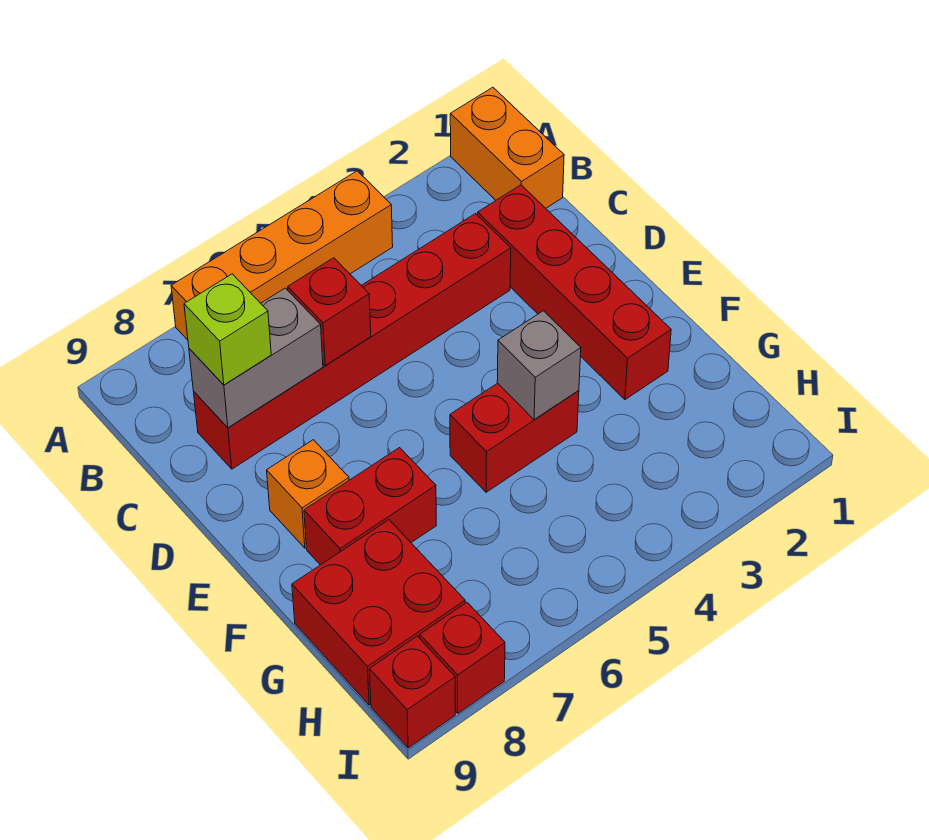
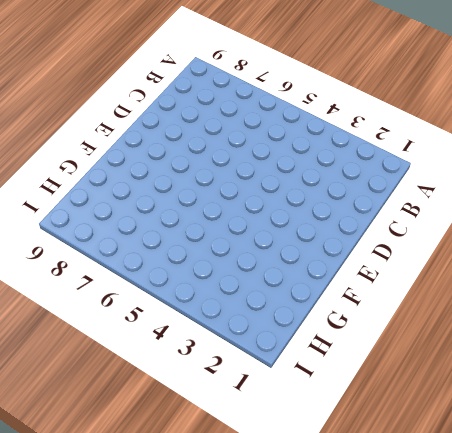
none -> orange brick A1:B1 level 1
none -> orange brick A4:A7 level 1
none -> red brick C2:F2 level 1

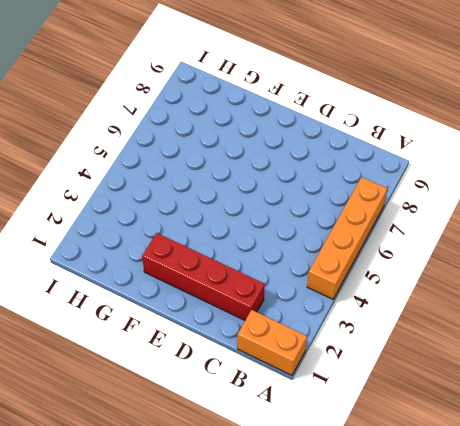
none -> red brick C3:C8 level 1
none -> orange brick E8 level 1
none -> red brick F4:F5 level 1

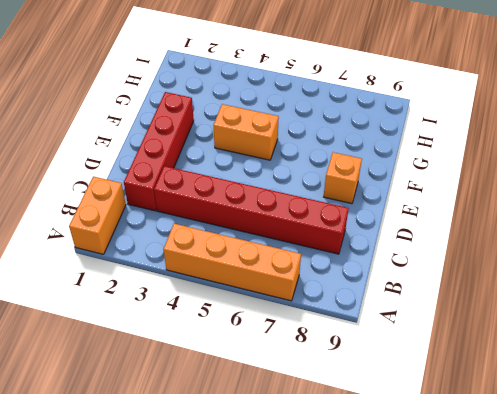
orange brick F4:F5 level 1 -> red brick F4:F5 level 1
none -> red brick F7:F8 level 1
none -> red brick G8:H9 level 1
none -> red brick I8 level 1

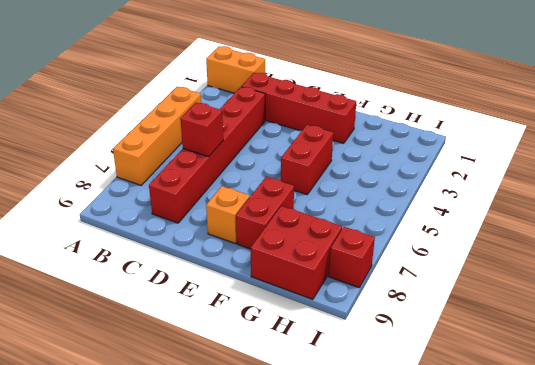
none -> red brick I9 level 1
none -> grey brick C7:C8 level 2
none -> grey brick F4 level 2

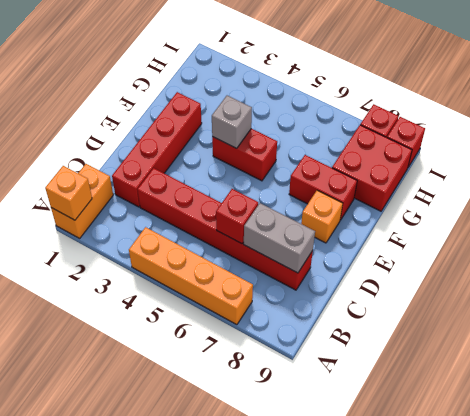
orange brick A1 level 2 -> none
none -> lime brick C8 level 3

